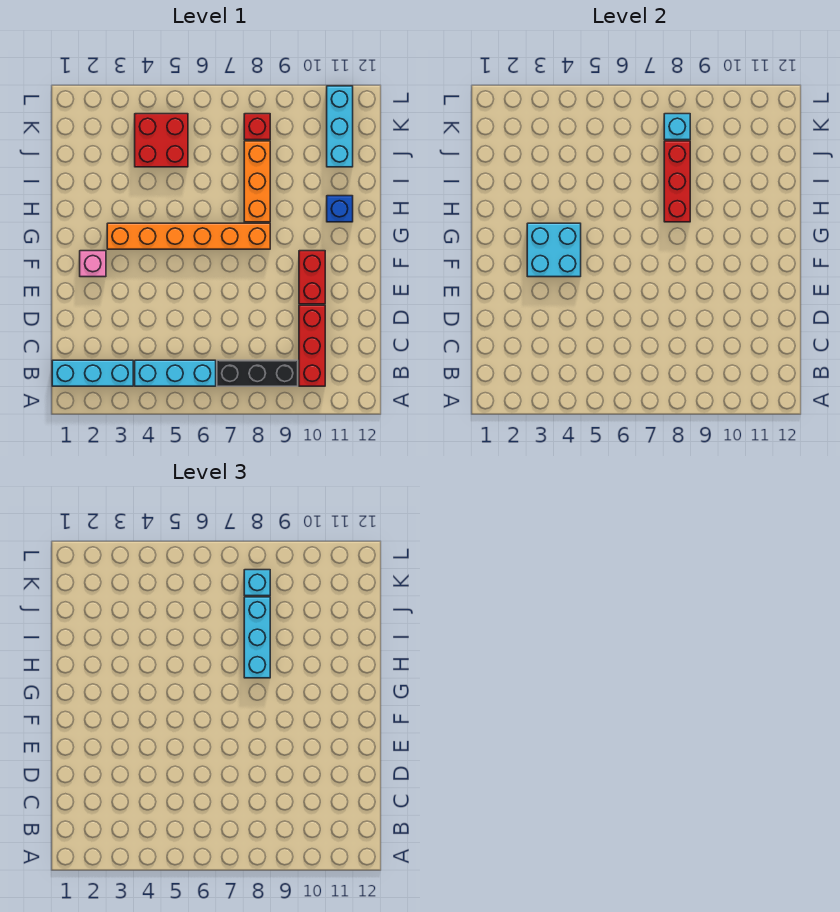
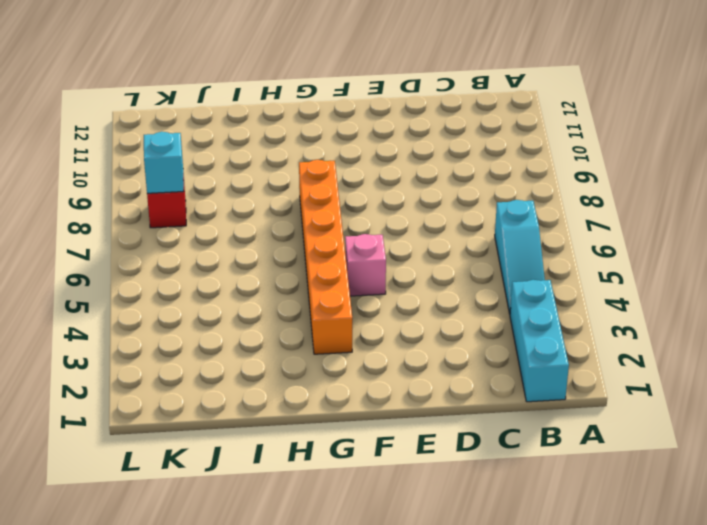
cyan slope B4:B6 level 1 top 6 -> cyan brick B4:B6 level 1
pink brick F5 level 1 -> pink brick F2 level 1
none -> black brick B7:B9 level 1
none -> red brick B10:D10 level 1
none -> red brick E10:F10 level 1

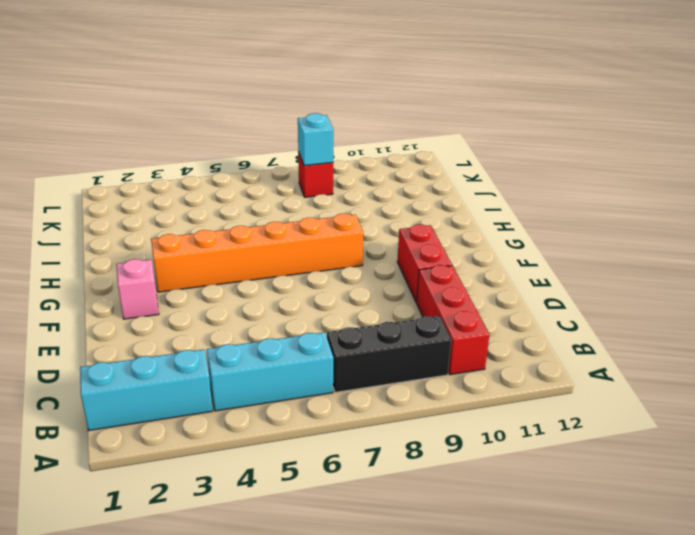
none -> orange brick H8:J8 level 1
none -> blue brick H11 level 1
none -> red brick J4:K5 level 1

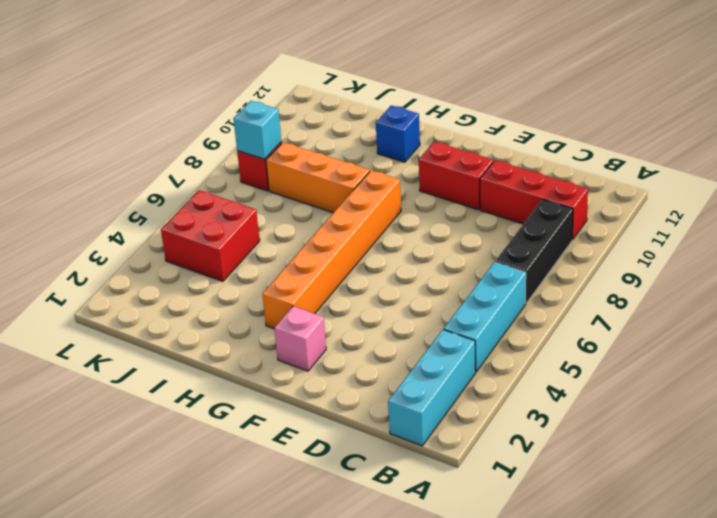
none -> cyan brick J11:L11 level 1
none -> cyan brick F3:G4 level 2
none -> red brick H8:J8 level 2

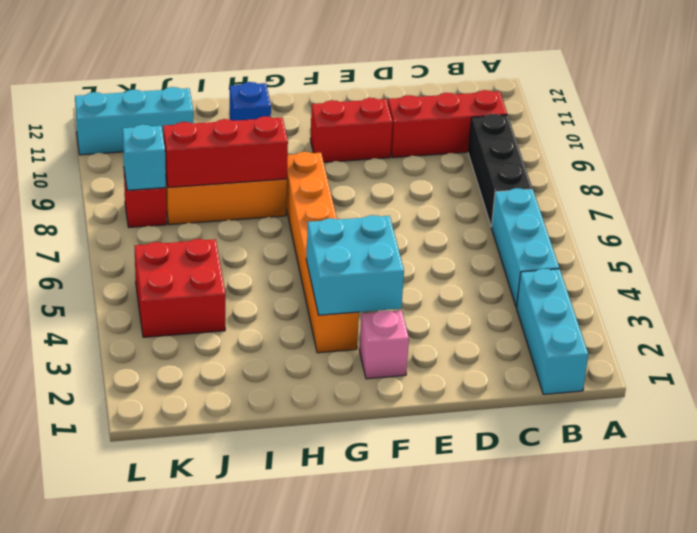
none -> cyan brick H8:J8 level 3
none -> cyan brick K8 level 3

